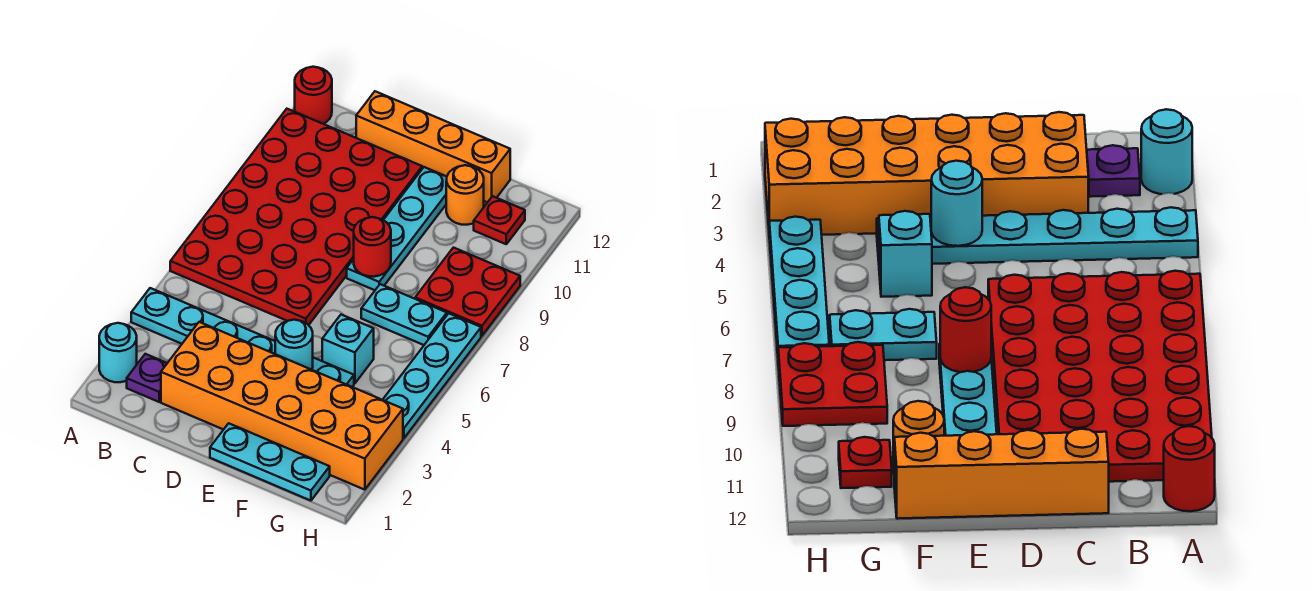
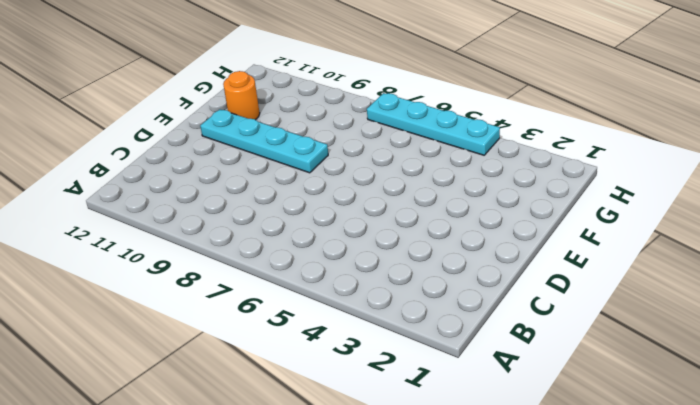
none -> cyan round brick A2 level 1
none -> cyan plate A4:F4 level 1
none -> red plate A6:D11 level 1

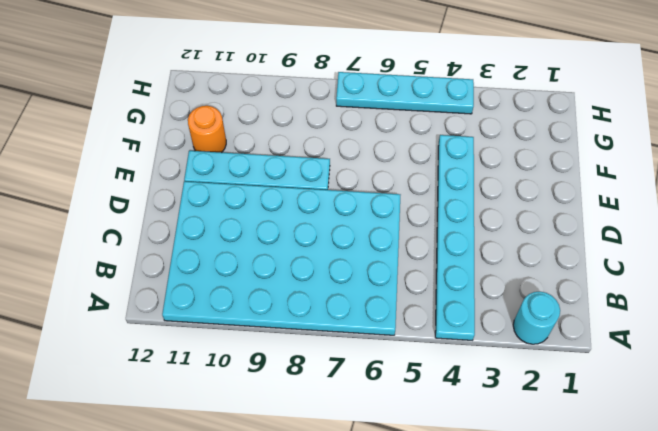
cyan plate A6:D11 level 1 -> red plate A6:D11 level 1
none -> red round brick A12 level 1
none -> purple plate B2 level 1
none -> orange brick C2:H3 level 1

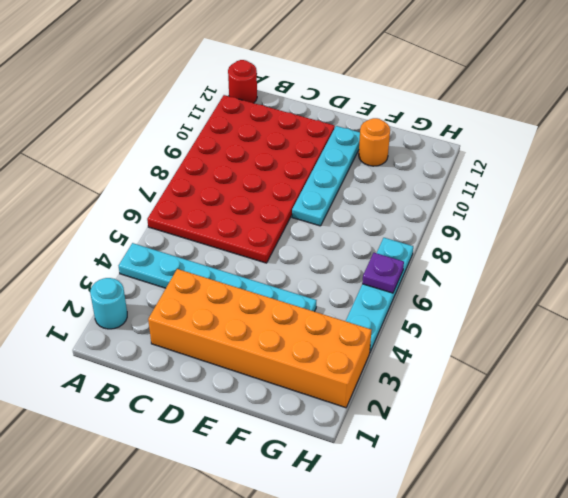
purple plate H6 level 2 -> purple plate B2 level 1
none -> orange brick C12:F12 level 1
none -> cyan plate E1:G1 level 1
none -> cyan brick F5 level 1

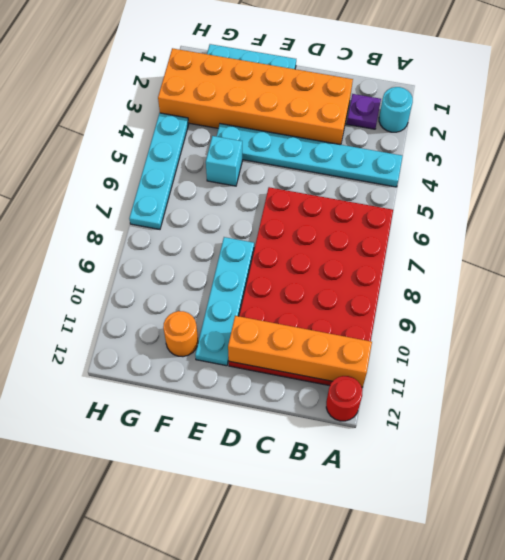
orange brick A11:D11 level 2 -> orange brick C12:F12 level 1
none -> cyan plate F7:G7 level 1
none -> red plate G8:H9 level 1
none -> red plate G11 level 1

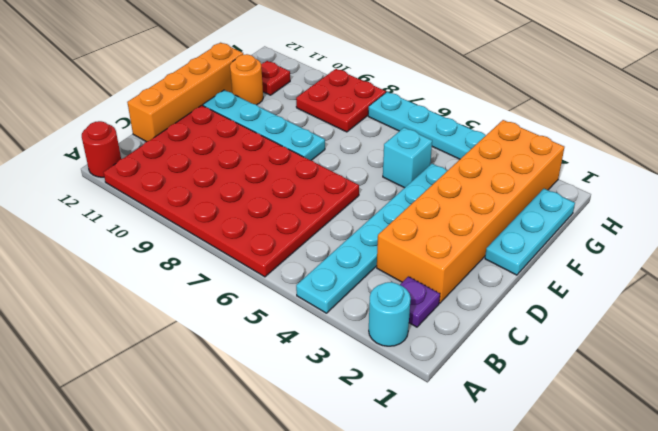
none -> cyan plate F7:G7 level 1
none -> cyan round brick E4 level 2
none -> red round brick E8 level 2

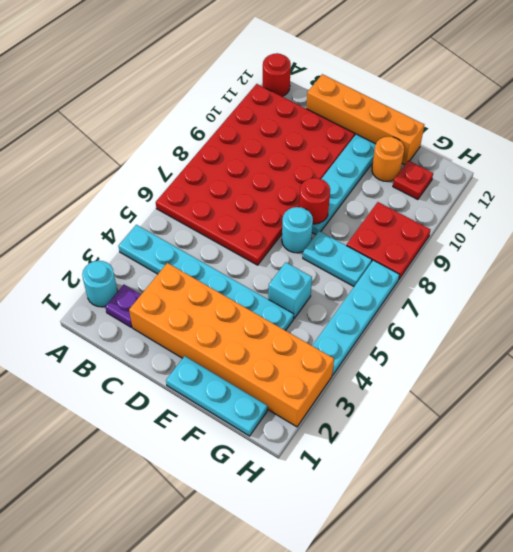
cyan round brick E7 level 1 -> cyan round brick E4 level 2

